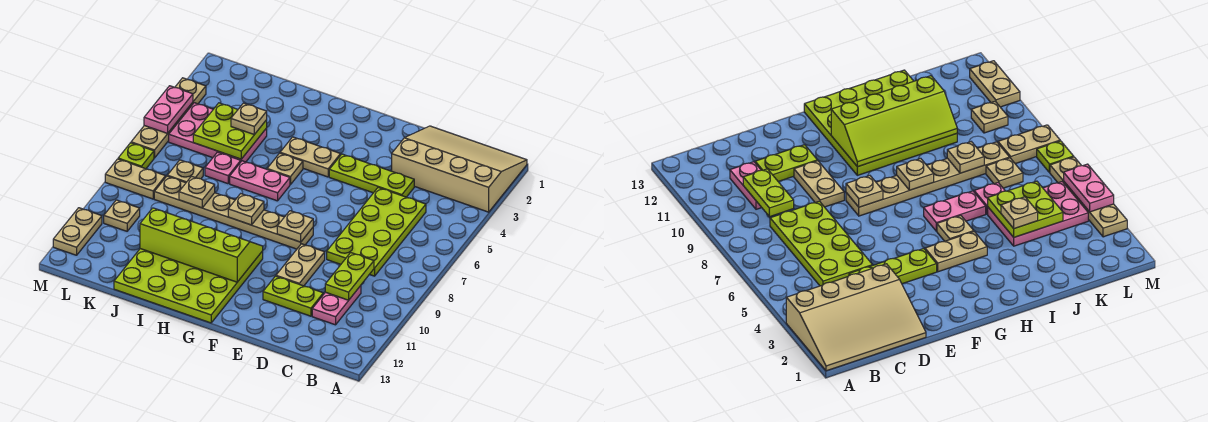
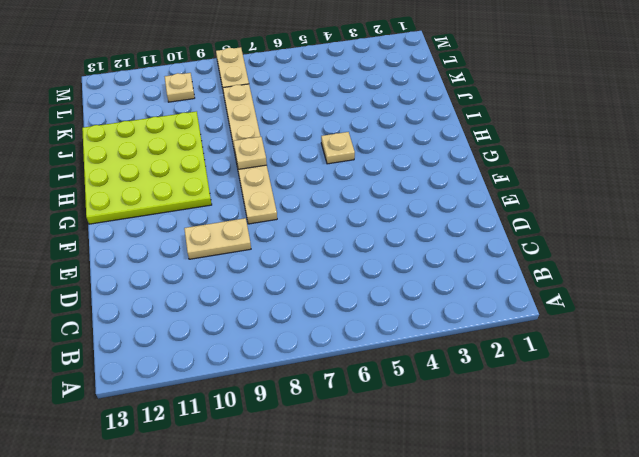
none -> tan slope A1:D3 level 1 top 3
none -> lime plate C5:D8 level 1
none -> pink plate C10:C11 level 1

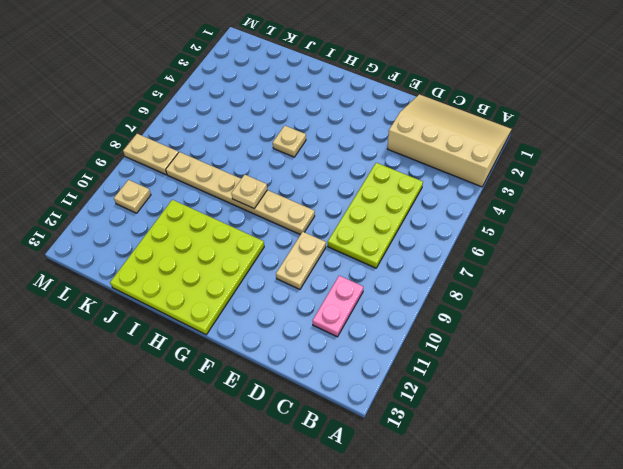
none -> lime plate D4:F4 level 1
none -> lime plate D11:E11 level 1
none -> tan plate G4:H4 level 1

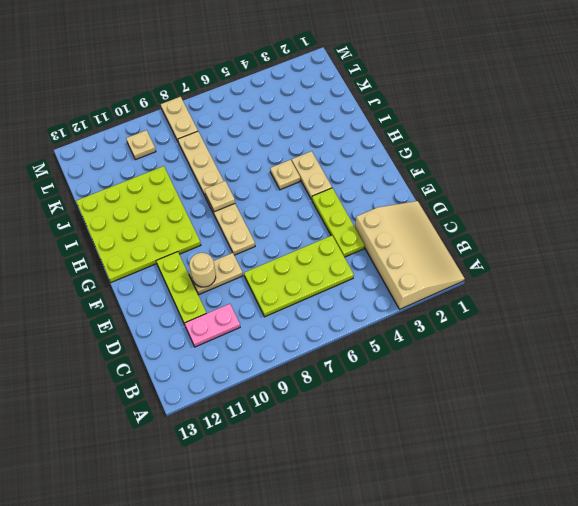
lime plate D11:F11 level 1 -> lime plate D11:E11 level 1
tan round brick E10 level 2 -> none
none -> pink plate H6:I6 level 1
none -> pink plate J4:L5 level 1
none -> pink plate J6 level 1

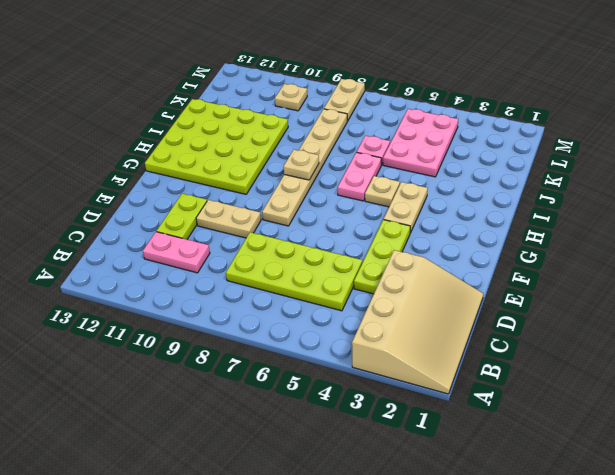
none -> tan plate K7 level 1
none -> tan plate M3:M6 level 1
none -> lime plate M7 level 1

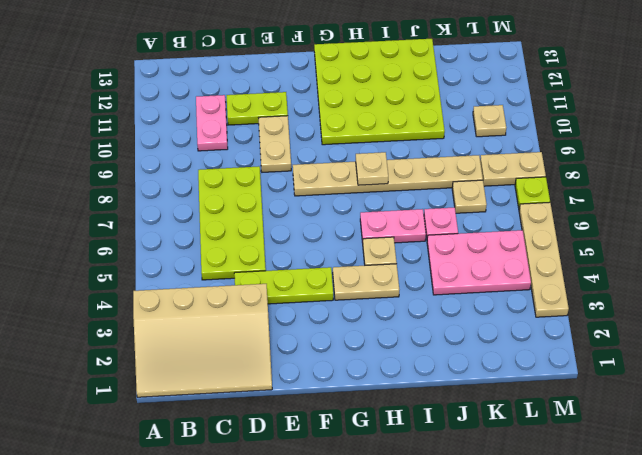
none -> tan plate M11:M12 level 1
none -> lime plate C9:C10 level 2
none -> tan plate F8 level 2

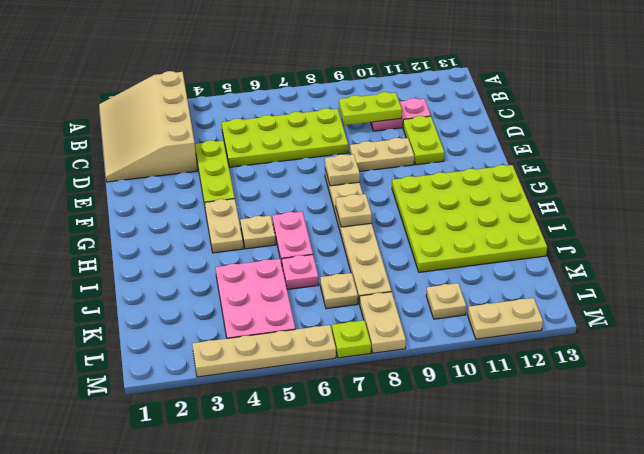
none -> lime slope G10:J11 level 2 top 11
none -> lime plate J4:K5 level 2
none -> tan plate J8 level 2

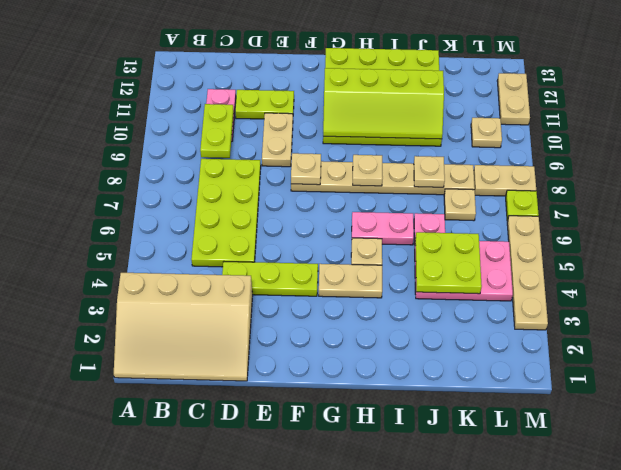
none -> pink plate M4:M5 level 2
none -> tan plate J4 level 3

